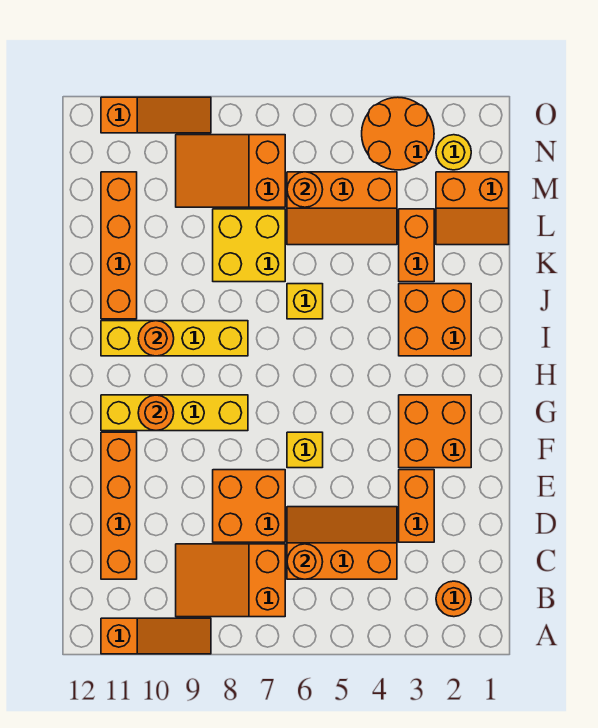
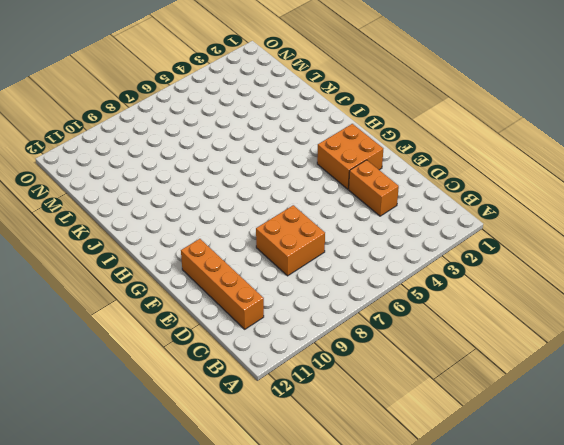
none -> orange slope A9:A11 level 1 top 11
none -> orange round brick B2 level 1
none -> orange slope B7:C9 level 1 top 7

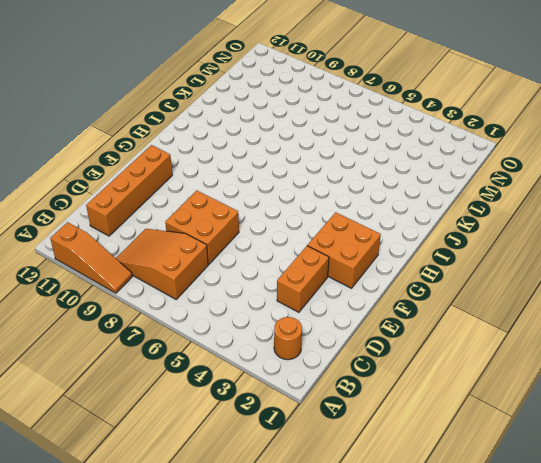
none -> orange slope C4:D6 level 1 top C
none -> yellow brick F6 level 1
none -> yellow brick G8:G11 level 1

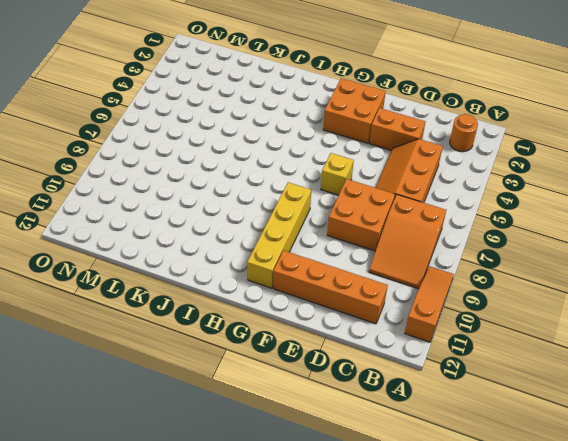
none -> orange brick I2:J3 level 1
none -> yellow brick I8:I11 level 1
none -> yellow brick J6 level 1

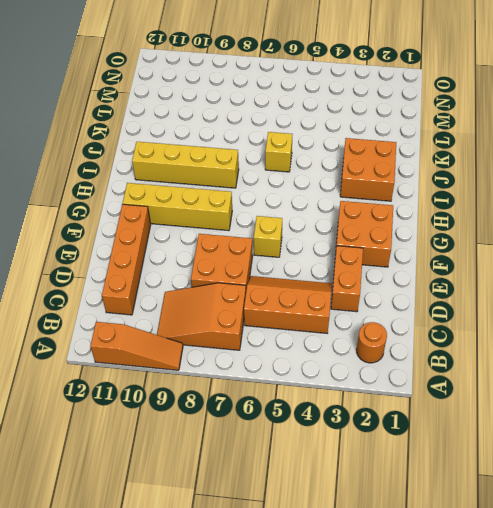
none -> orange brick J11:M11 level 1
none -> orange brick K3:L3 level 1
none -> yellow brick K7:L8 level 1

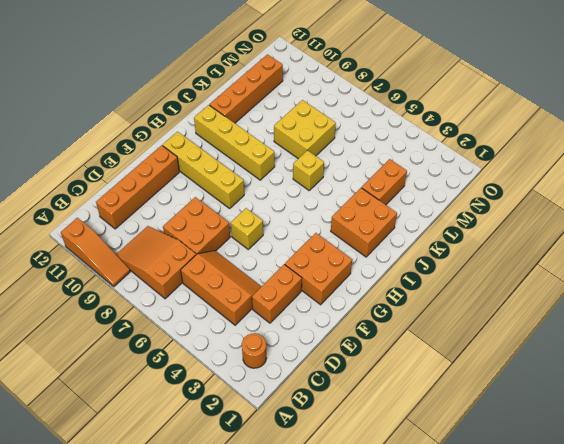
none -> orange slope L1:M2 level 1 top M
none -> orange slope L4:M6 level 1 top M
none -> orange slope M7:N9 level 1 top 7

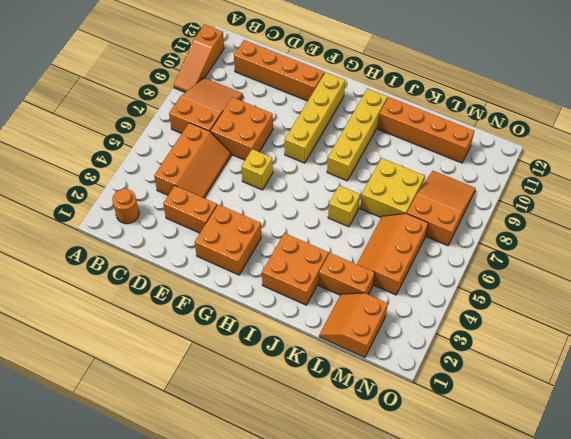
none -> yellow round brick N2 level 1
none -> orange round brick N3:O4 level 1
none -> orange slope O9:O11 level 1 top 11

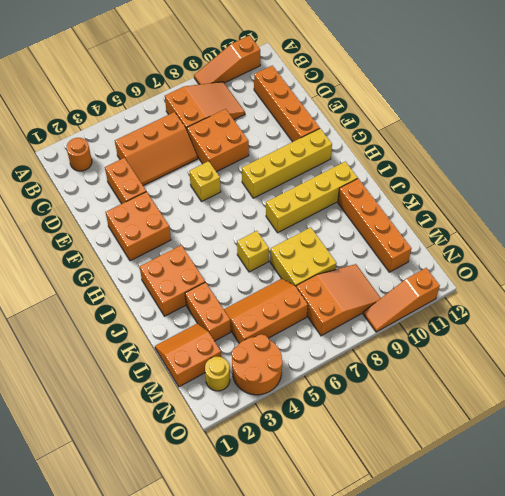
none -> orange round brick C6 level 2
none -> orange round brick G10 level 2
none -> orange round brick I10 level 2

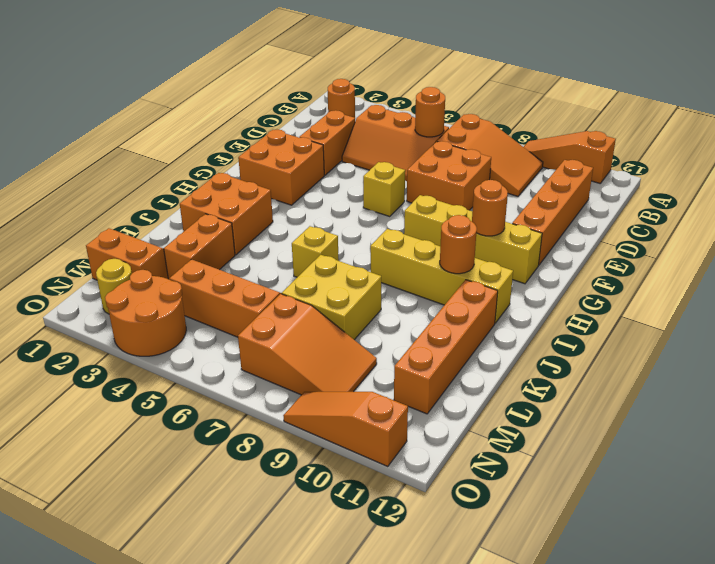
none -> orange round brick M6 level 2

